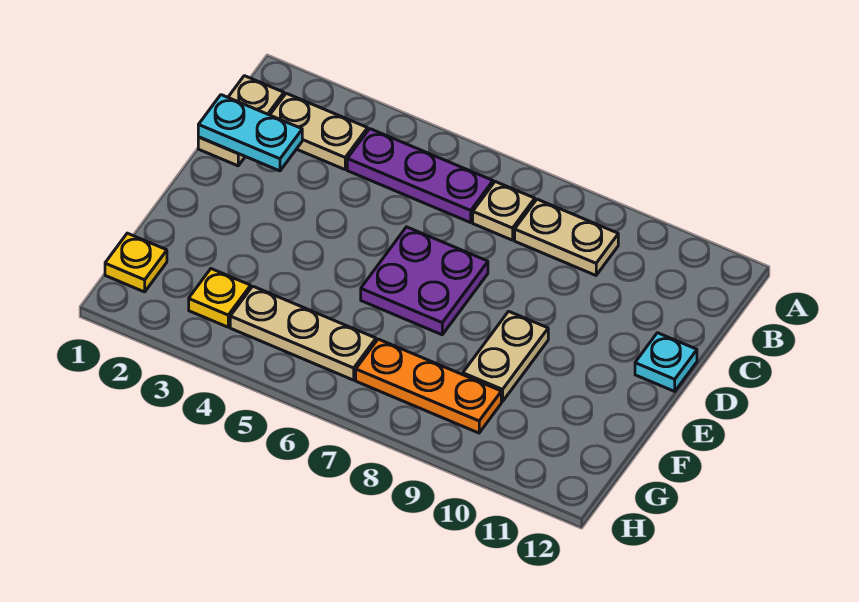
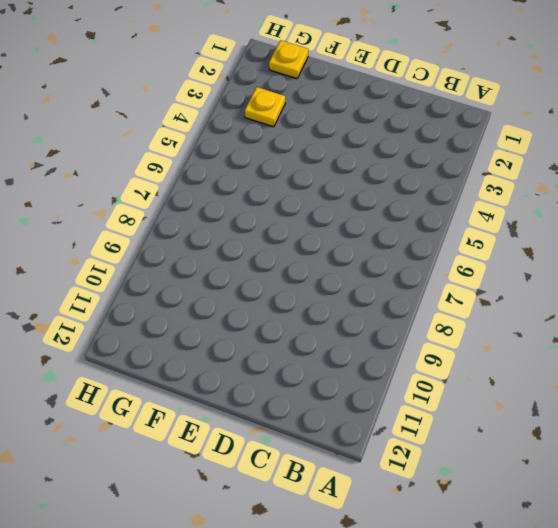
none -> tan plate B1:C1 level 1
none -> tan plate B2:B3 level 1
none -> purple plate B4:B6 level 1

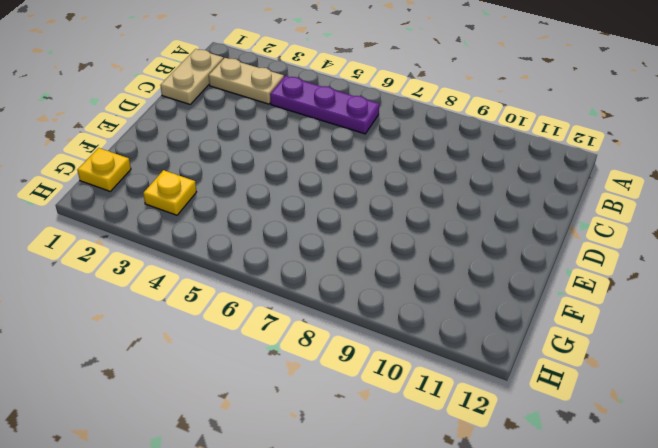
none -> tan plate B7 level 1
none -> tan plate B8:B9 level 1
none -> purple plate D6:E7 level 1

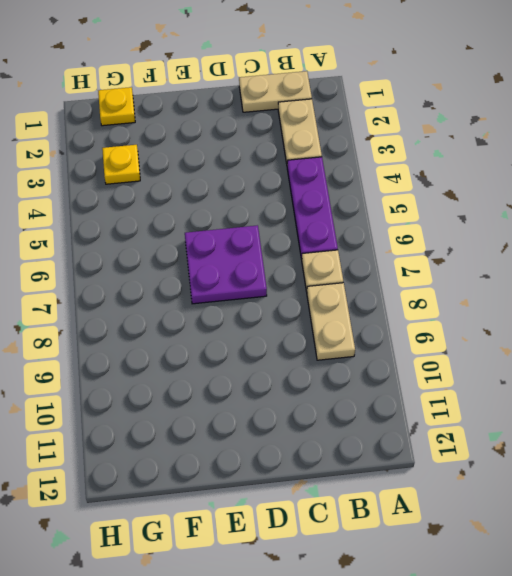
none -> cyan plate D12 level 1
none -> tan plate E9:F9 level 1
none -> tan plate G4:G6 level 1

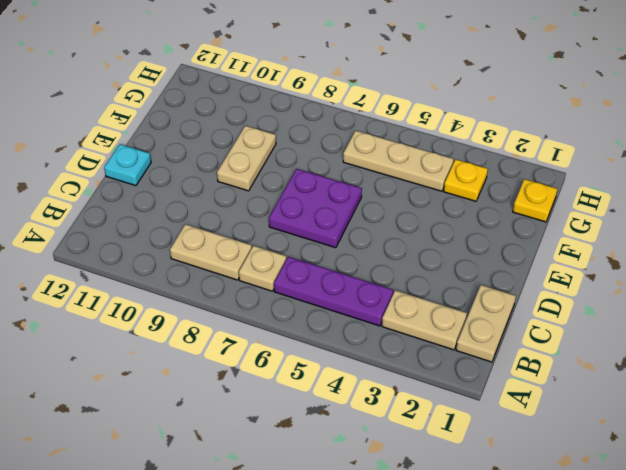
none -> orange plate G7:G9 level 1
none -> cyan plate C1:C2 level 2

